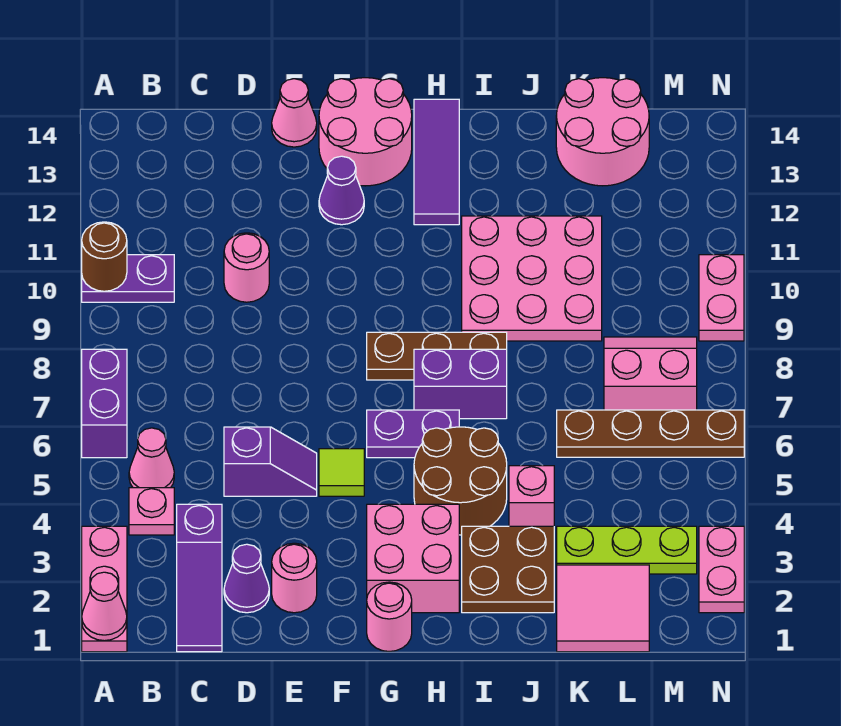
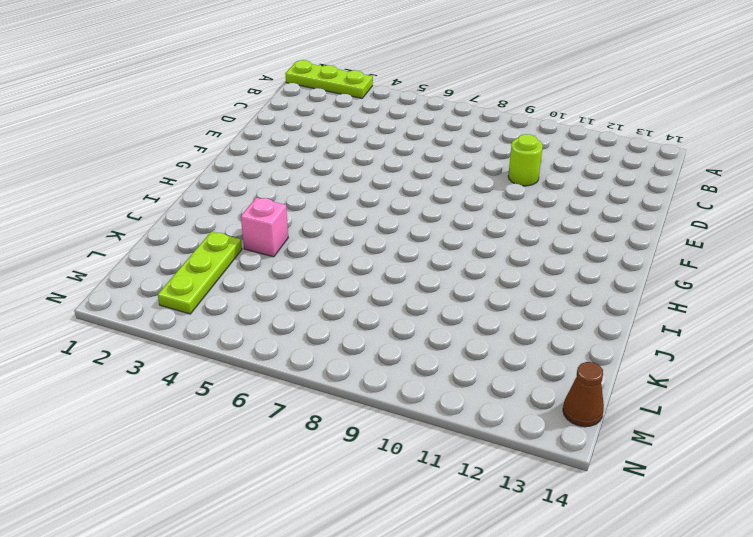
lime plate A1:A3 level 1 -> pink plate A1:A3 level 1
lime round brick D10 level 1 -> pink round brick D10 level 1
brown cone M14 level 1 -> none
none -> purple brick A6:A7 level 1
none -> purple plate A10:B10 level 1
none -> pink plate B4 level 1
none -> pink cone B5 level 1

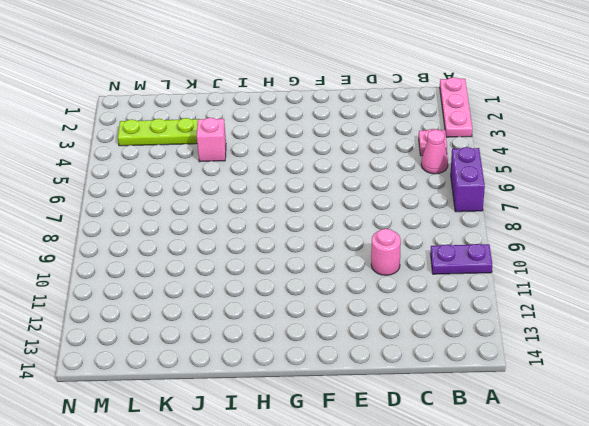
none -> purple slope C1:C3 level 1 top 3
none -> purple cone D2 level 1
none -> purple slope D5:E5 level 1 top D
none -> pink round brick E2 level 1

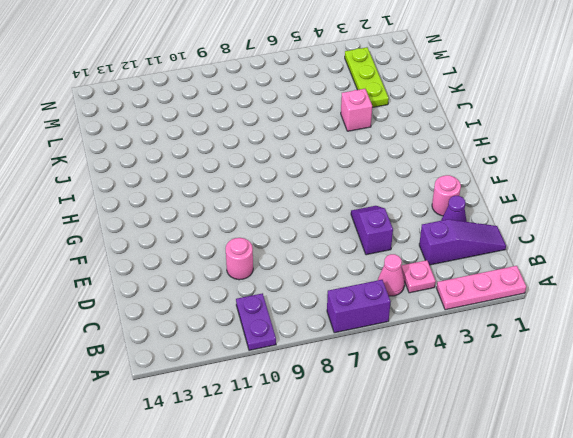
none -> pink cone E14 level 1
none -> lime tile F5 level 1
none -> purple cone F12 level 1
none -> pink round brick F13:G14 level 1

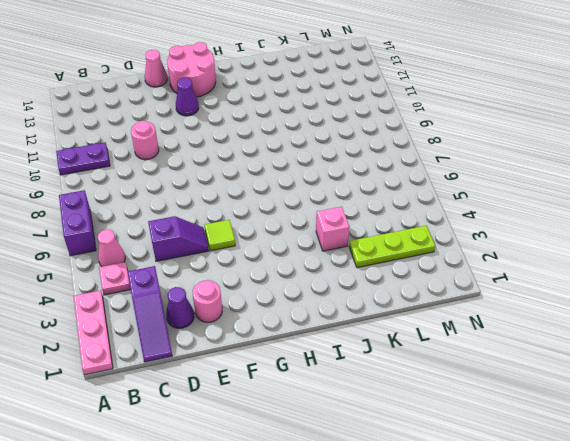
none -> pink round brick G1 level 1
none -> pink brick G2:H3 level 1
none -> purple plate G6:H6 level 1
none -> brown plate G8:I8 level 1

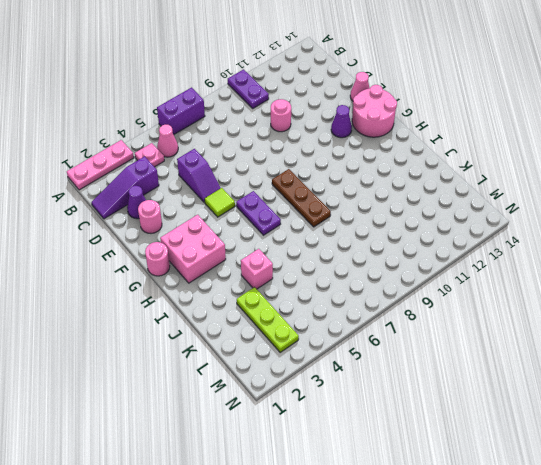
none -> brown round brick H4:I5 level 1
none -> purple brick H7:I7 level 1
none -> purple tile H12:H14 level 1
none -> brown plate I2:J3 level 1

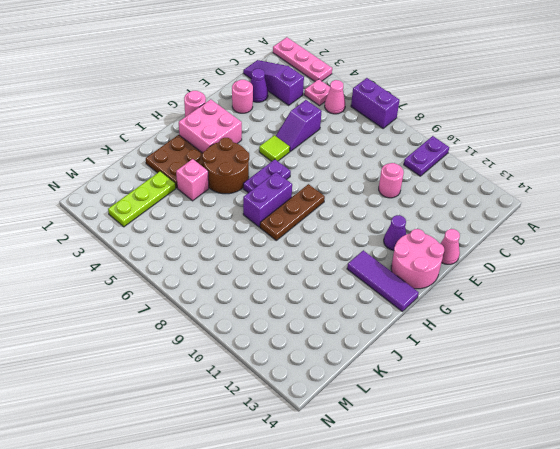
none -> pink plate I9:K11 level 1
none -> pink tile K1:L2 level 1
none -> brown plate K6:N6 level 1
none -> pink round brick K13:L14 level 1

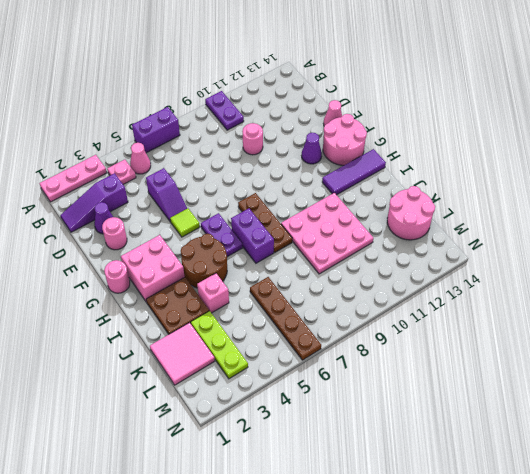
none -> pink slope L7:M8 level 1 top 7
none -> pink plate N2:N3 level 1
none -> pink plate N9:N10 level 1
none -> pink cone A1 level 2

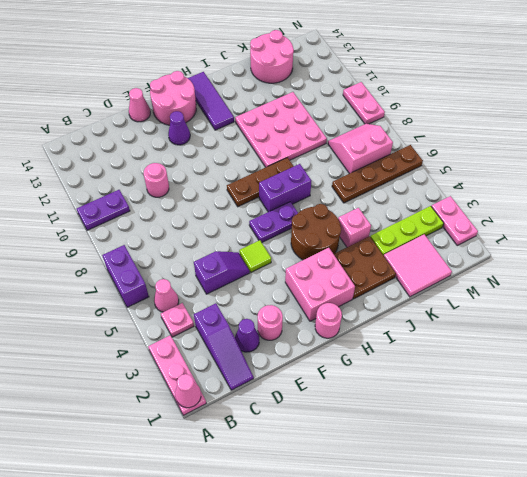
none -> brown round brick A10 level 2

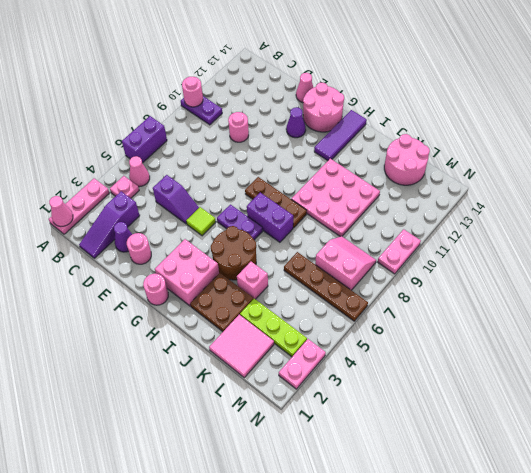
pink round brick A10 level 2 -> brown round brick A10 level 2

